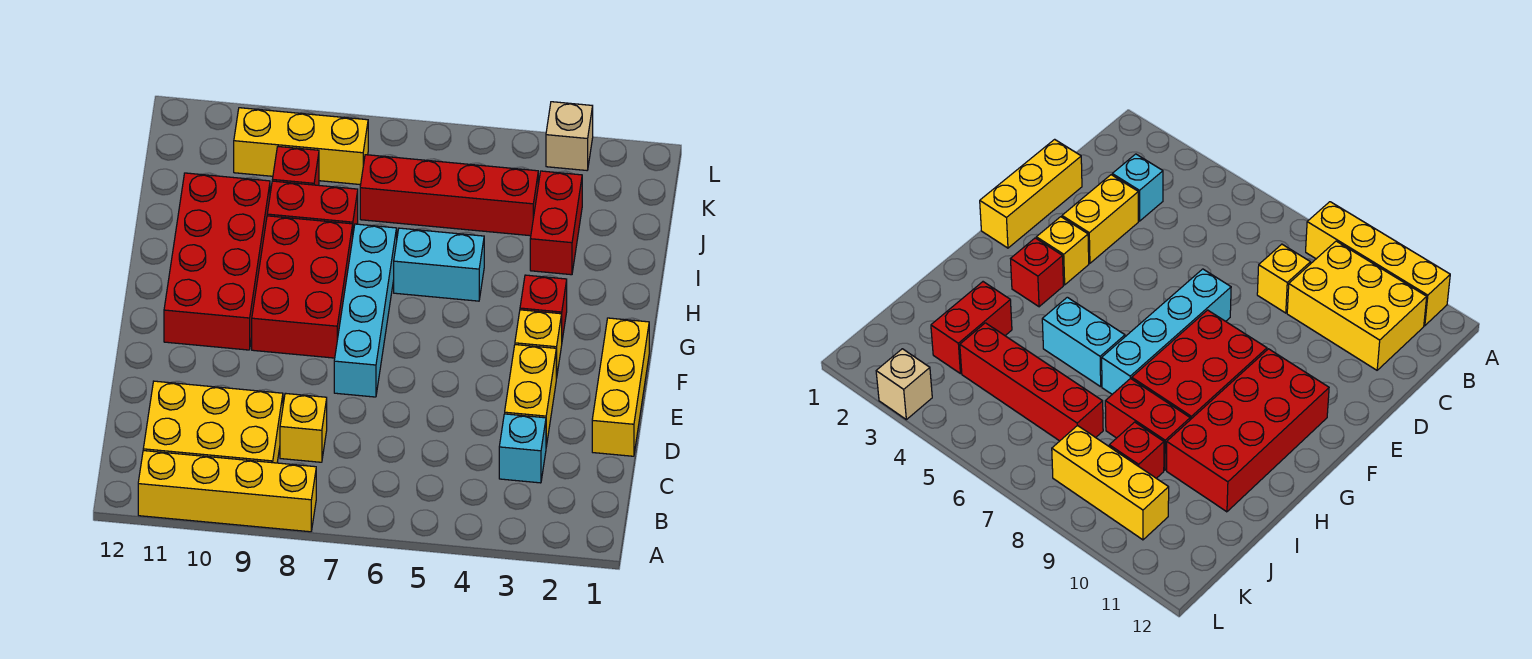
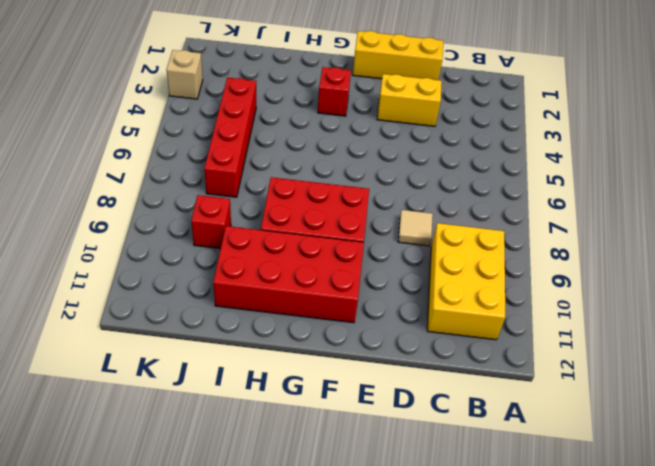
tan tile D8 level 1 -> none
none -> yellow brick A8:A11 level 1
none -> cyan brick C3 level 1
none -> yellow brick C8 level 1

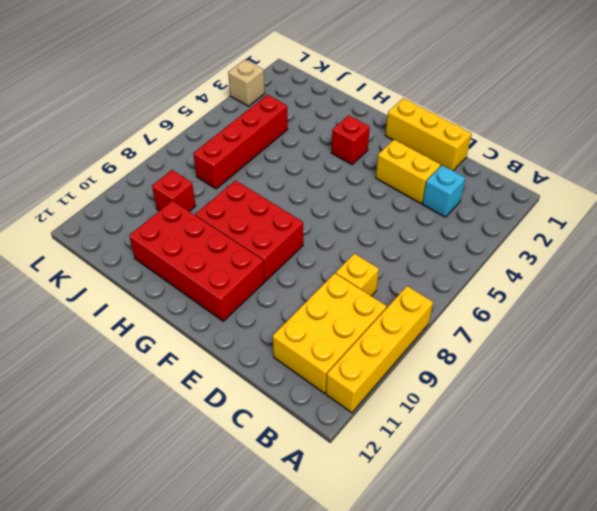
none -> cyan brick E7:H7 level 1
none -> yellow brick F3 level 1
none -> cyan brick H5:H6 level 1

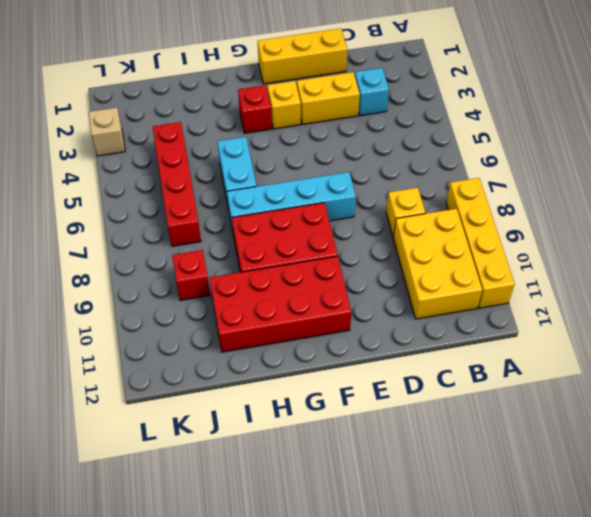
none -> red brick I3:J3 level 1
none -> red brick I8:I9 level 1
none -> yellow brick K8:K10 level 1

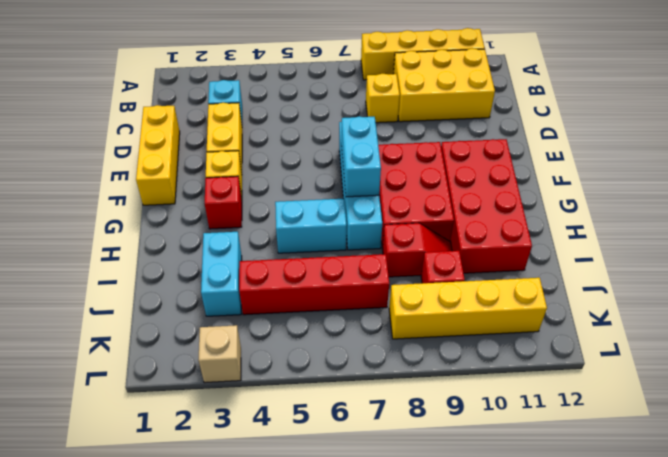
cyan brick F7:G7 level 2 -> none
cyan brick I3:J3 level 1 -> red brick I3:J3 level 1
red slope I8:I9 level 1 top 8 -> red brick I8:I9 level 1
yellow brick K8:K11 level 1 -> yellow brick K8:K10 level 1

